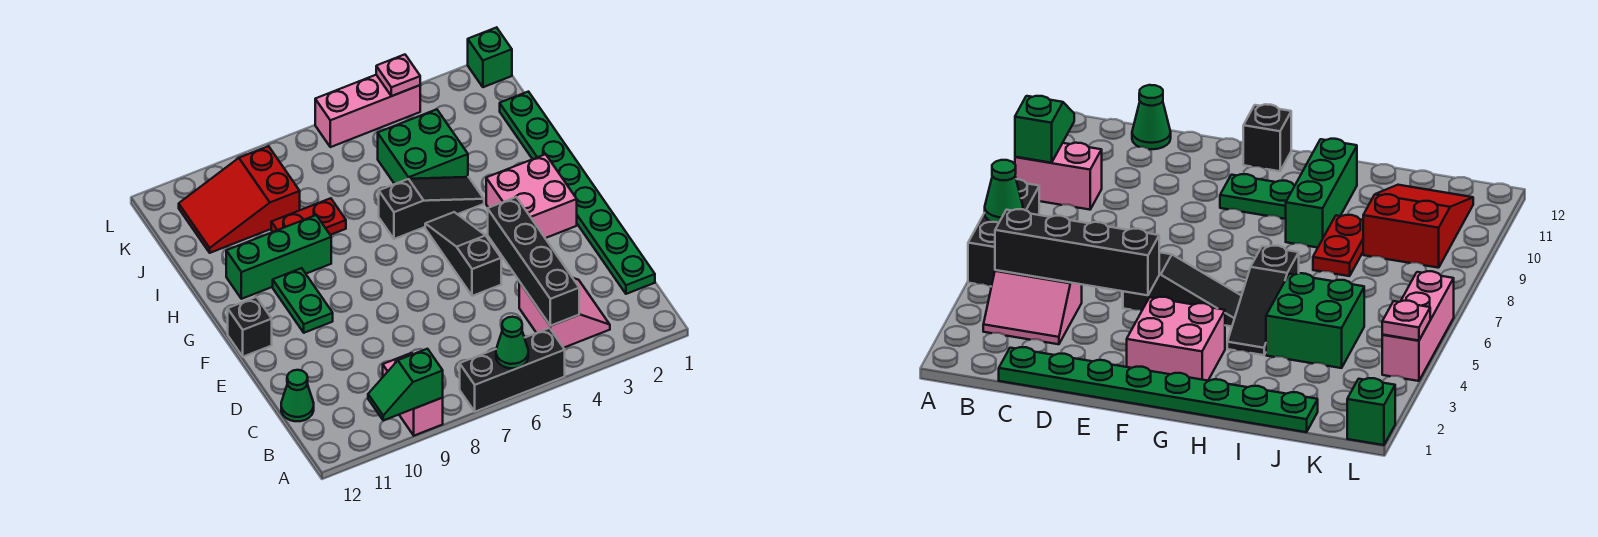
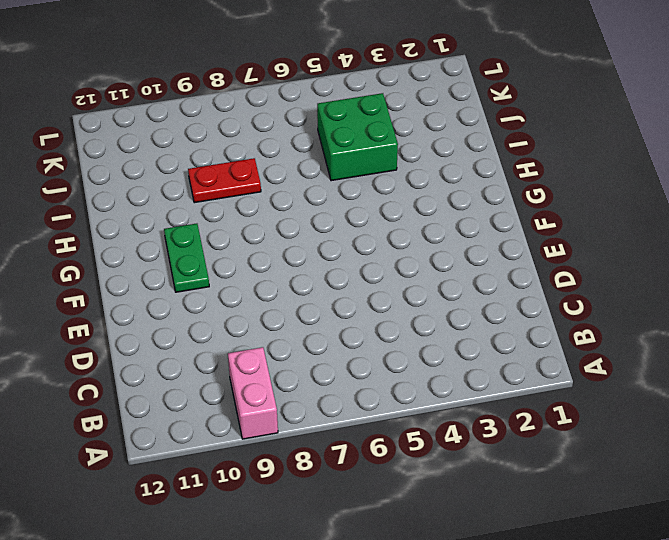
none -> black brick A5:A7 level 1
none -> pink slope B3:C4 level 1 top 4
none -> green plate C1:J1 level 1

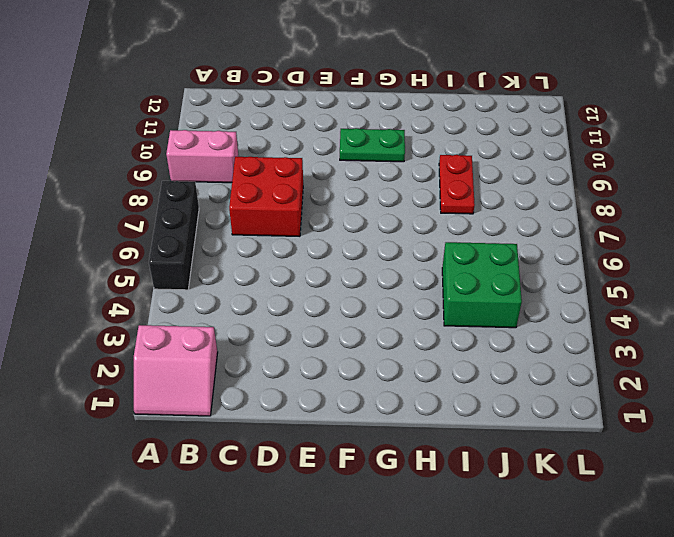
pink slope A1:B2 level 1 top 2 -> pink slope B3:C4 level 1 top 4
red brick C7:D8 level 1 -> none
none -> green plate C1:J1 level 1
none -> green cone C12 level 1
none -> black slope E5:G5 level 1 top E

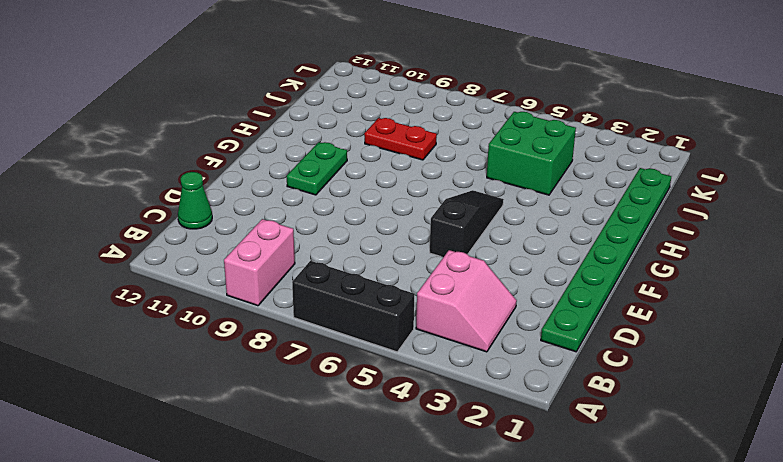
none -> pink brick F2:G3 level 1
none -> black brick F12 level 1
none -> black slope H4:H6 level 1 top 6

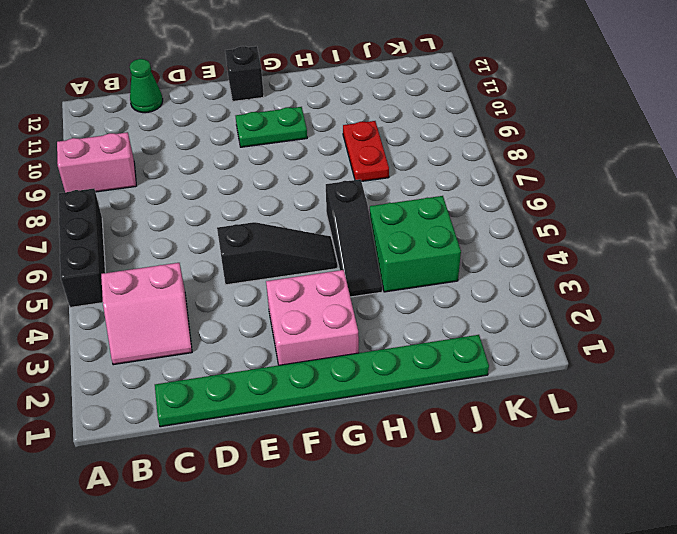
none -> green brick H9:H11 level 1
none -> red slope J9:K11 level 1 top 9
none -> green brick L1 level 1

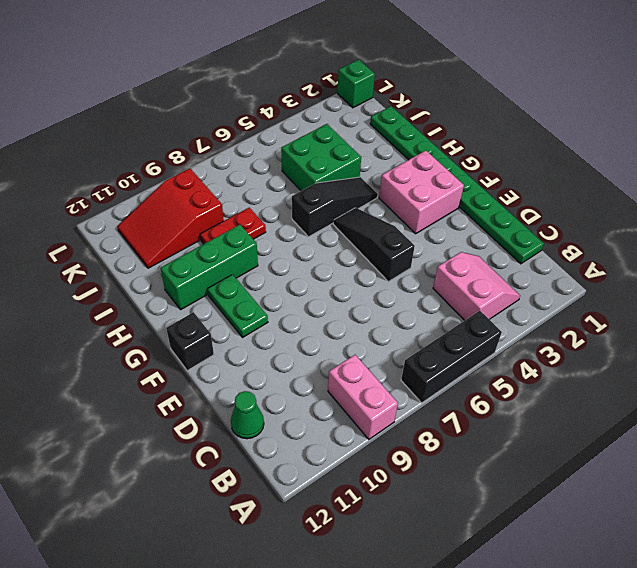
none -> pink brick L4:L6 level 1
none -> green cone A6 level 2
none -> green slope A9:A10 level 2 top 9

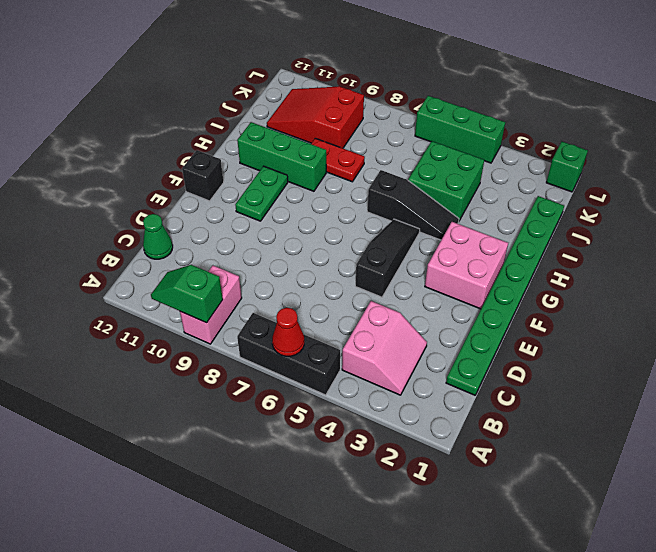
red cone A6 level 2 -> green cone A6 level 2
green brick L4:L6 level 1 -> pink brick L4:L6 level 1
none -> black brick B4:E4 level 2
none -> pink plate L4 level 2

